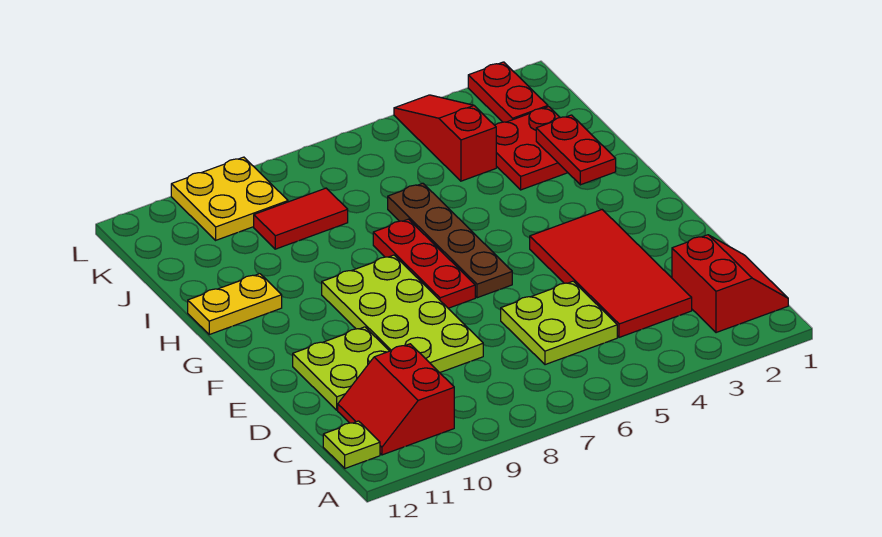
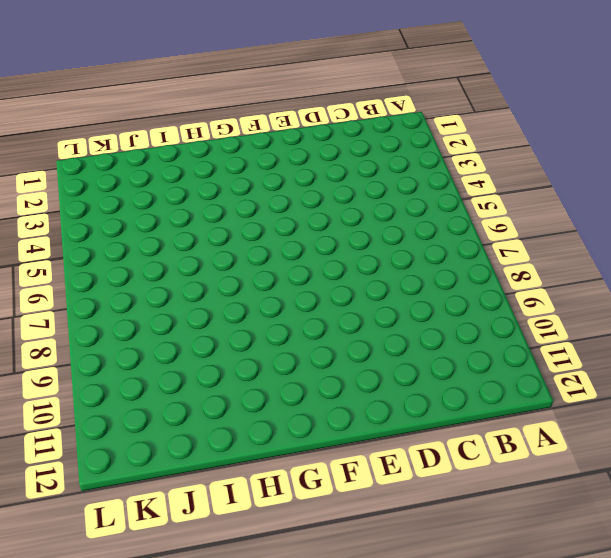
none -> red slope B1:C2 level 1 top 2
none -> red slope B10:C11 level 1 top 10
none -> lime plate B12 level 1

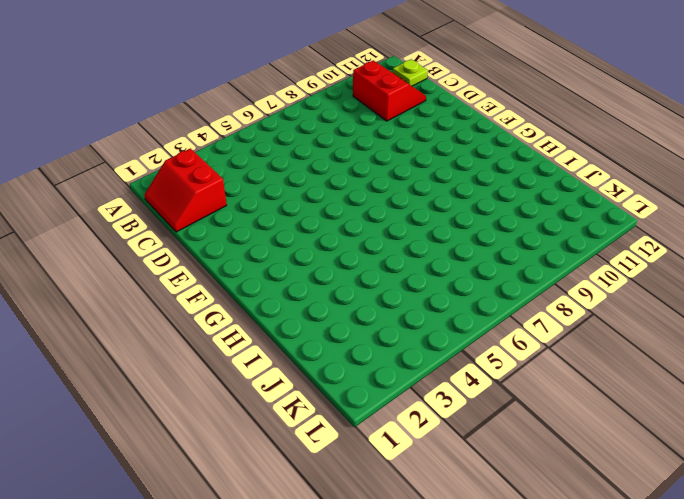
none -> red tile C3:F4 level 1
none -> lime plate C5:D6 level 1
none -> lime plate D8:G9 level 1

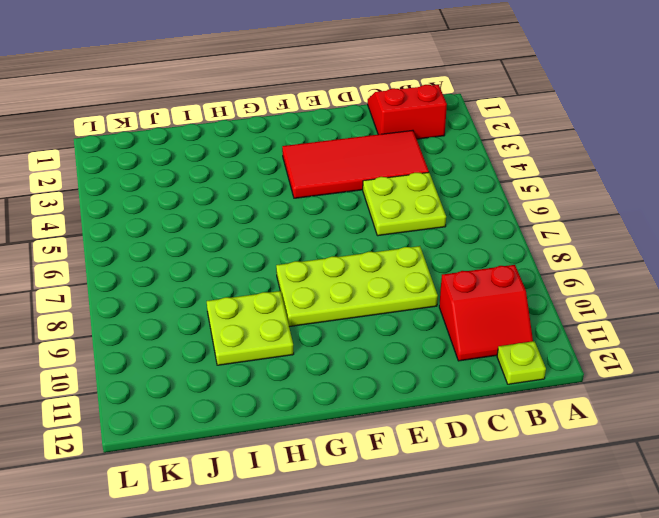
lime plate H9:I10 level 1 -> lime plate D10:E11 level 1
none -> brown plate F6:I6 level 1
none -> red plate F7:H7 level 1
none -> yellow plate H11:H12 level 1

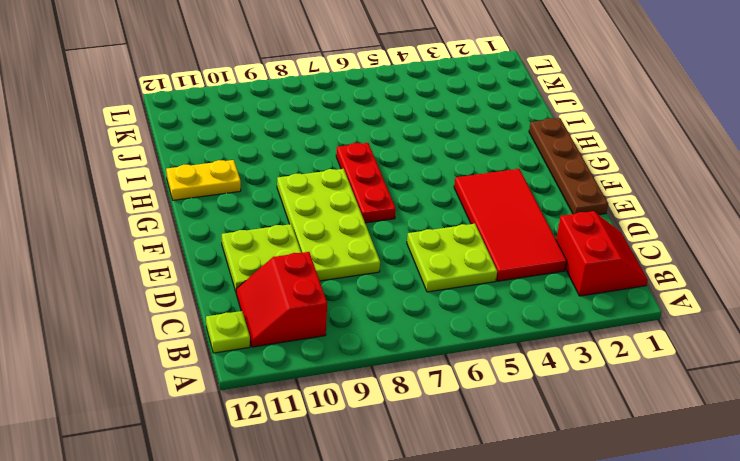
brown plate E1:H1 level 1 -> brown plate F6:I6 level 1
none -> red plate I2:J3 level 1
none -> red slope J4:L4 level 1 top J
none -> red tile J8:J9 level 1

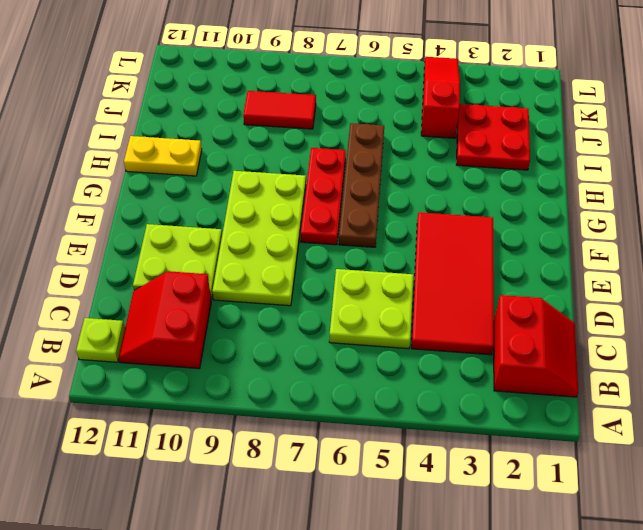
none -> red plate K2:L2 level 1
none -> yellow plate K9:L10 level 1
none -> red plate H2:I2 level 2

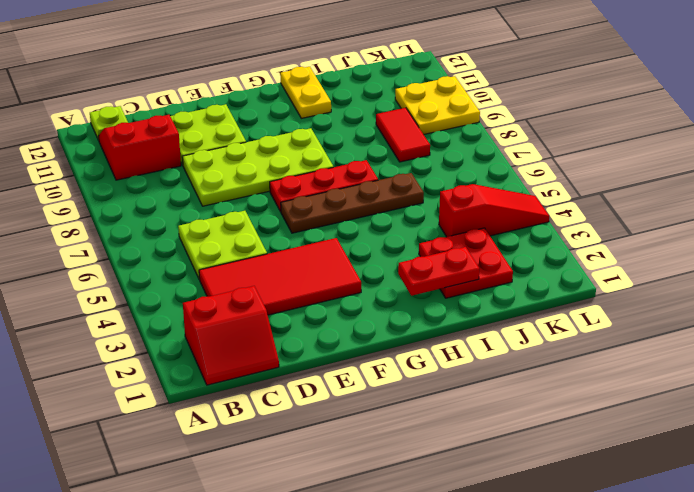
none -> red plate K2:L2 level 1

